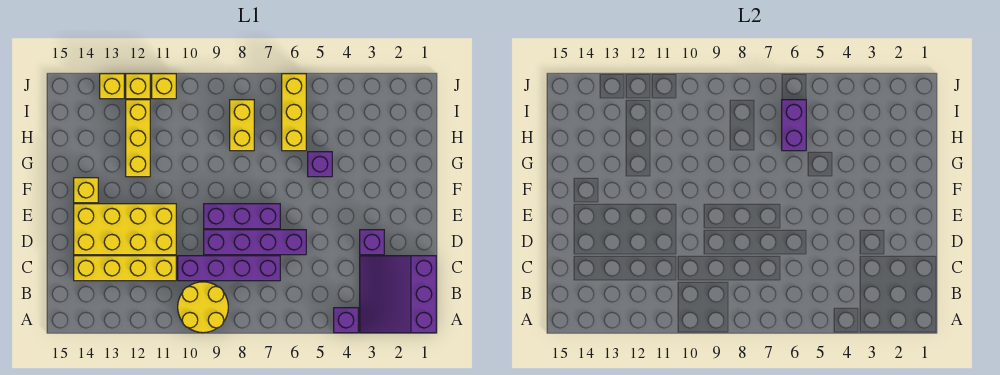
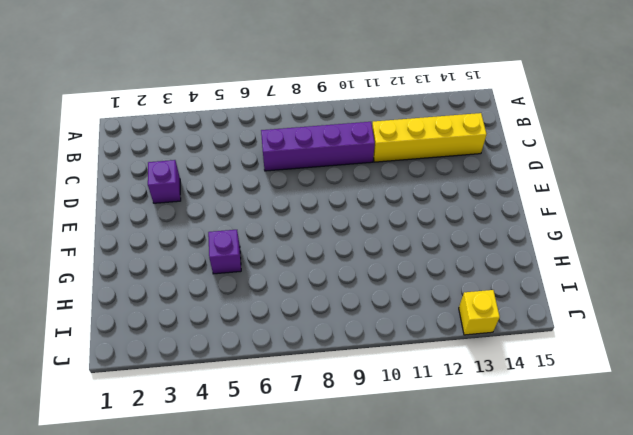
none -> purple slope A1:C3 level 1 top 1
none -> purple brick A4 level 1
none -> yellow round brick A9:B10 level 1

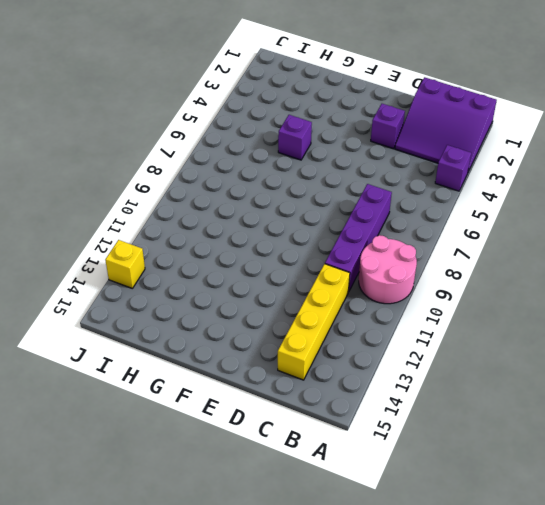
pink round brick A9:B10 level 1 -> yellow round brick A9:B10 level 1
none -> purple brick D6:D9 level 1
none -> yellow brick D11:E14 level 1
none -> purple brick E7:E9 level 1

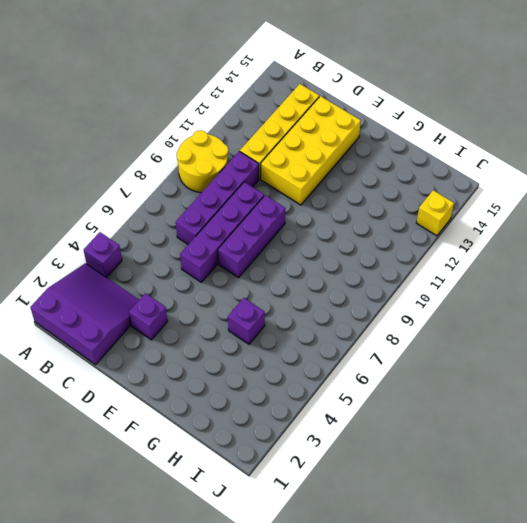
none -> yellow brick F14 level 1
none -> yellow brick G12:I12 level 1
none -> yellow brick H6:J6 level 1

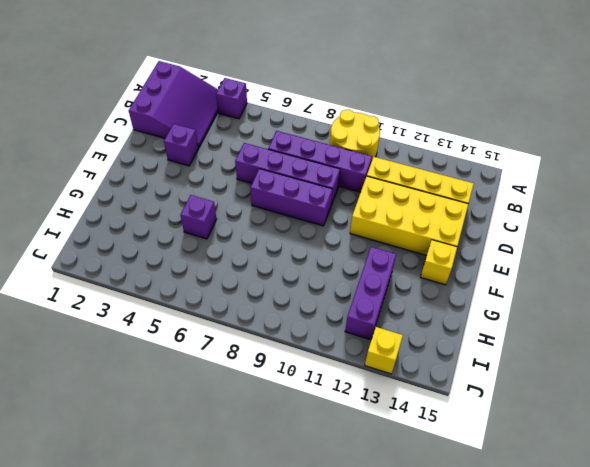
purple brick G12:I12 level 1 -> yellow brick G12:I12 level 1
none -> yellow brick H6:J6 level 1
none -> yellow brick H8:I8 level 1
none -> yellow brick J11 level 1

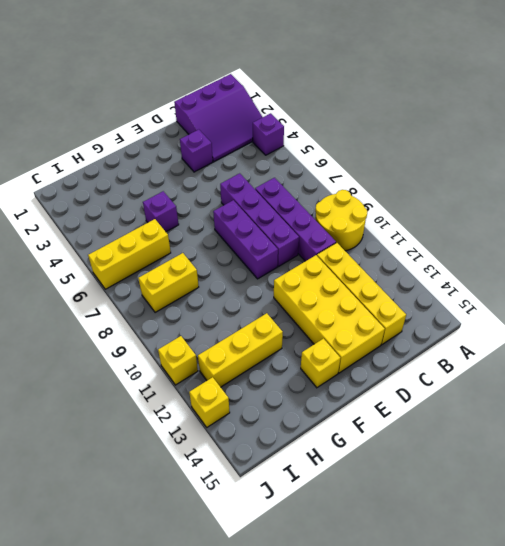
none -> yellow brick J12 level 1
none -> purple brick H6:I6 level 2

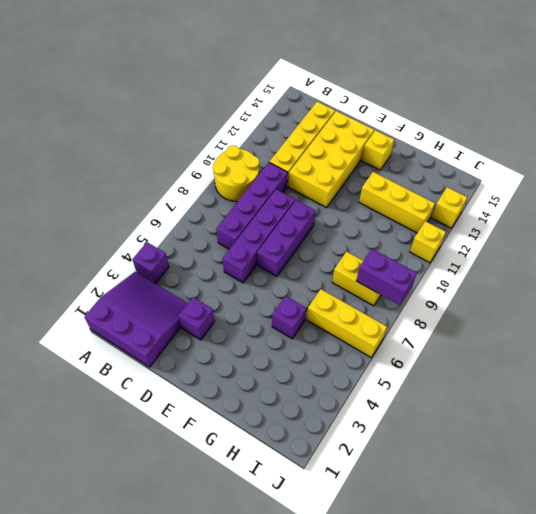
purple brick I8:J8 level 2 -> purple brick H6:I6 level 2
none -> yellow brick J12 level 1

